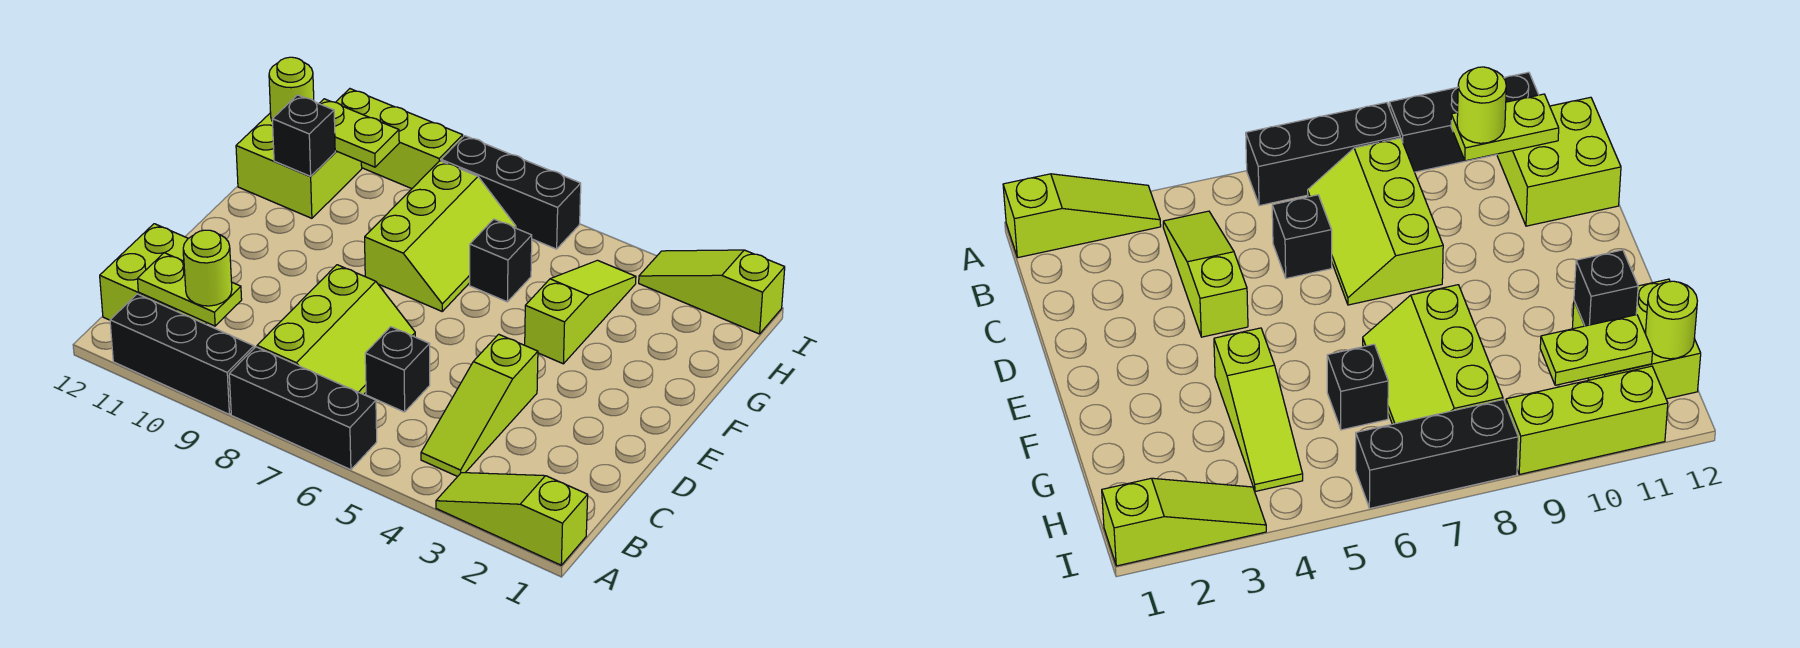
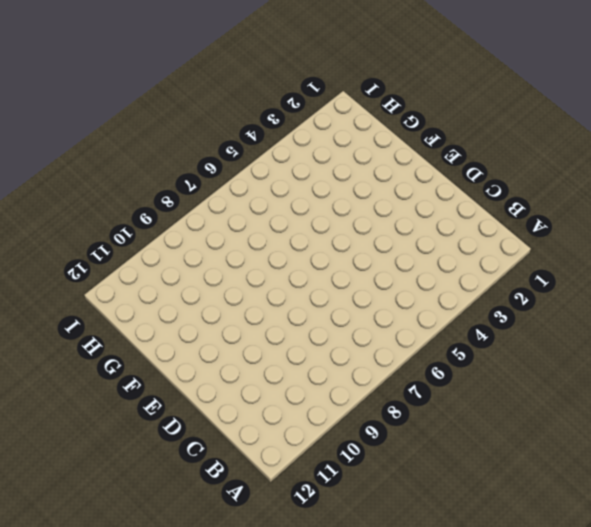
none -> lime slope A1:A3 level 1 top 1
none -> black brick A6:A8 level 1
none -> black brick A9:A11 level 1

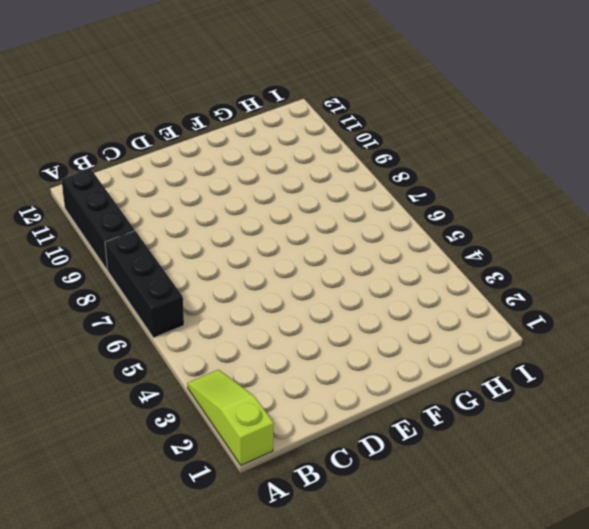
none -> lime slope B4:D4 level 1 top D
none -> lime slope B7:D8 level 1 top 8
none -> lime brick B11:C12 level 1

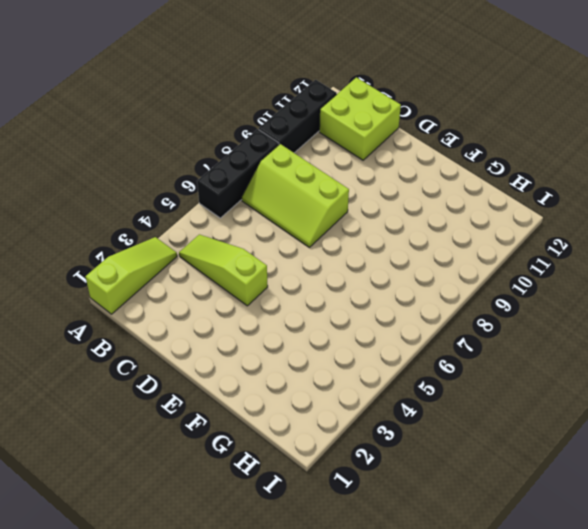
none -> black brick C6 level 1
none -> lime slope F4:H4 level 1 top F
none -> lime slope F7:H8 level 1 top 8

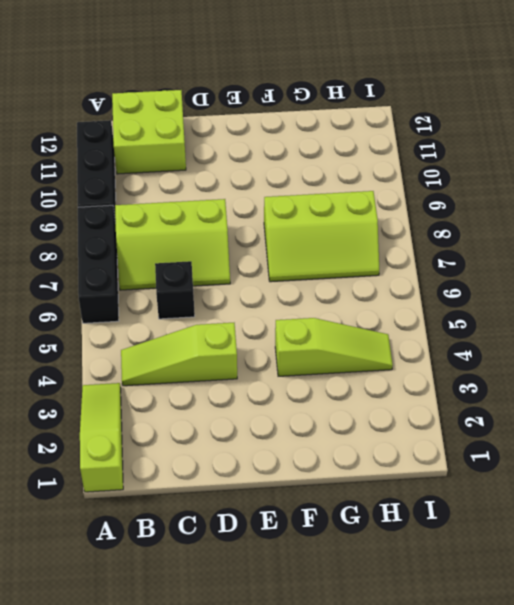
none -> black brick G6 level 1
none -> lime brick G11:H12 level 1
none -> lime slope I1:I3 level 1 top 1

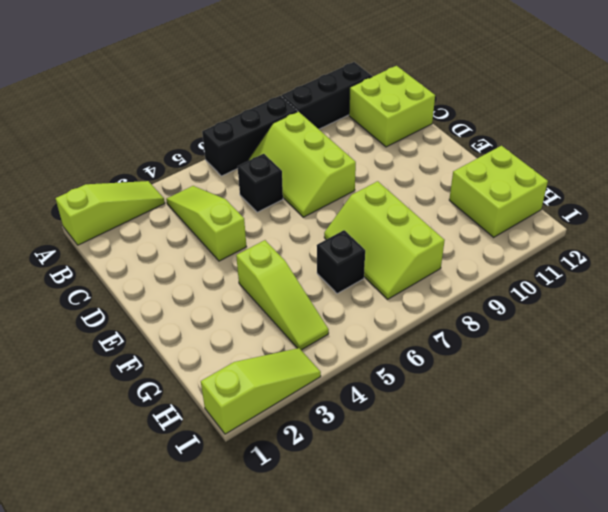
none -> black brick I6:I8 level 1
none -> lime brick I9:I11 level 1
none -> lime plate B10:B11 level 2

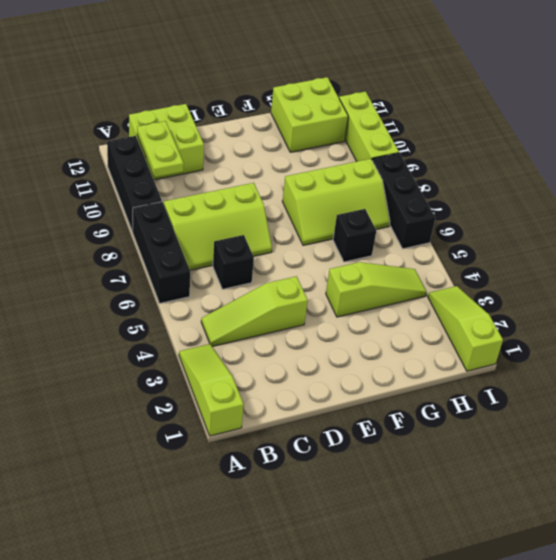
none -> black brick G11 level 2
none -> lime plate H10:H11 level 2
none -> lime round brick H12 level 2

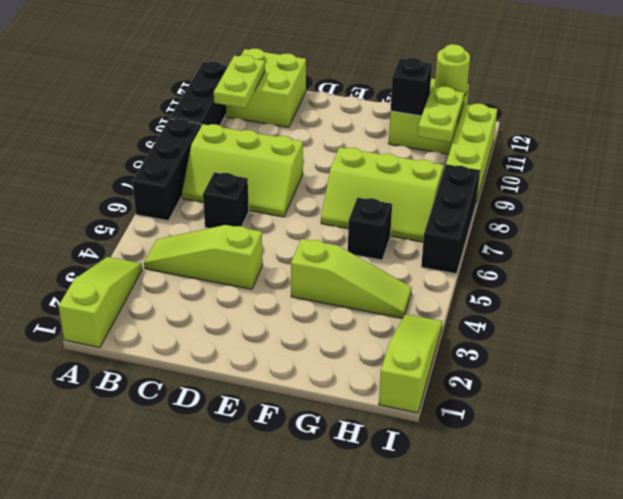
none -> lime round brick B10 level 3

